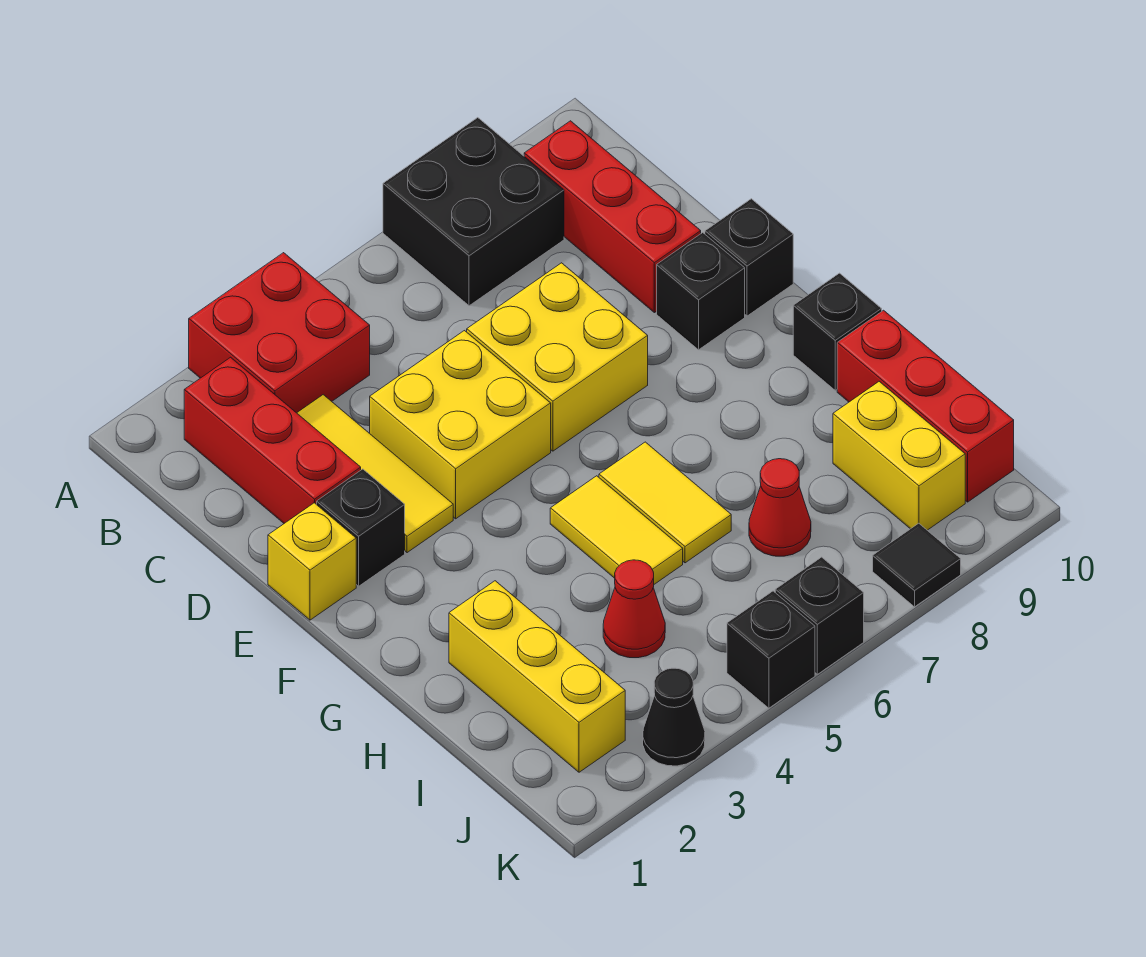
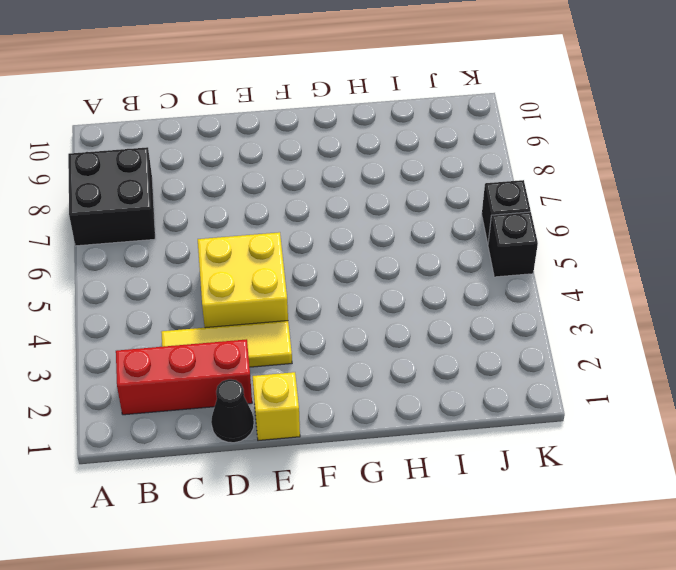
black cone D1 level 1 -> black cone K3 level 1
none -> red brick A3:B4 level 1
none -> red brick B9:D9 level 1
none -> yellow brick D6:E7 level 1

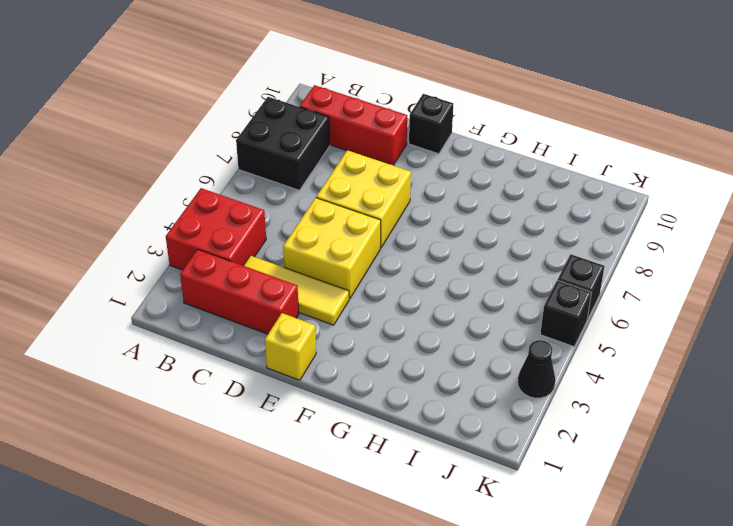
none -> black brick E2 level 1
none -> black brick E9 level 1
none -> yellow tile G5:H5 level 1

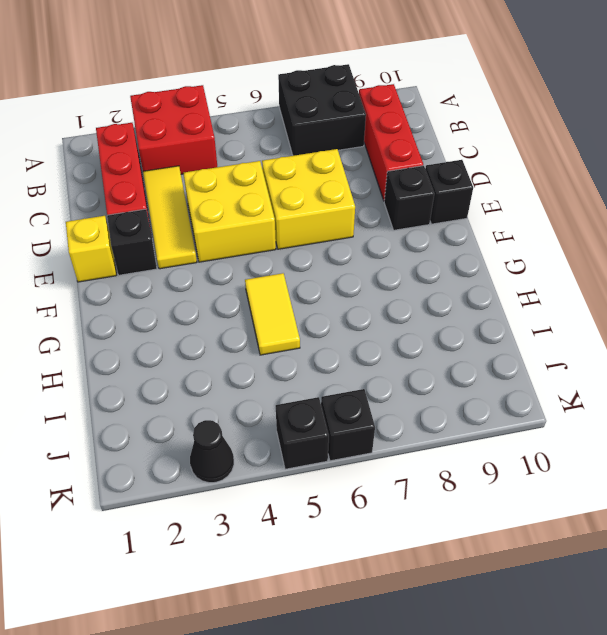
none -> yellow tile G6:H6 level 1
none -> black brick G10 level 1
none -> yellow brick H2:J2 level 1

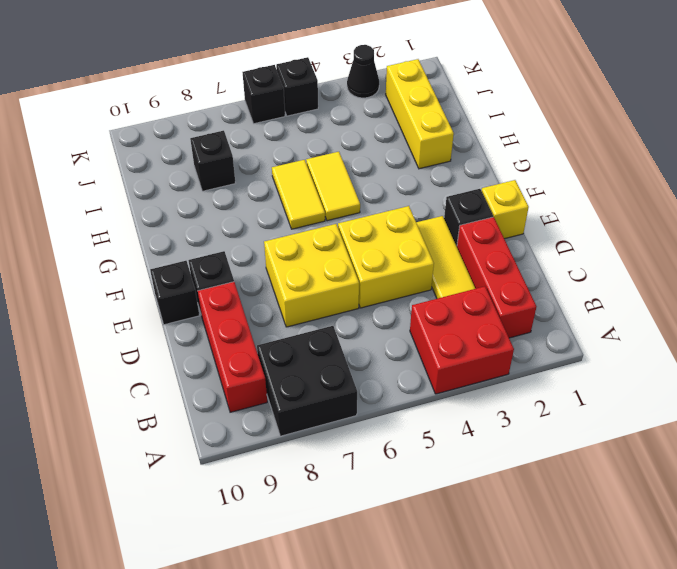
black brick I8 level 1 -> black brick G10 level 1
none -> red brick H10:J10 level 1
none -> red cone I4 level 1
none -> red cone I7 level 1

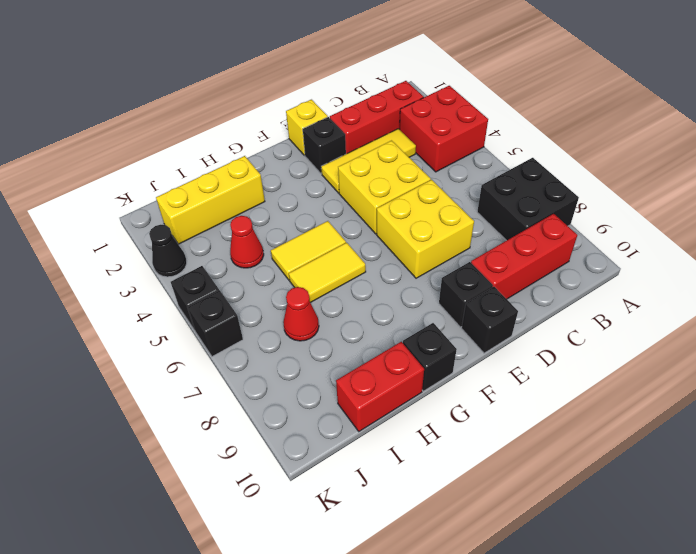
red brick H10:I10 level 1 -> red brick H10:J10 level 1
none -> yellow brick I9:J9 level 1
none -> black tile K8 level 1

